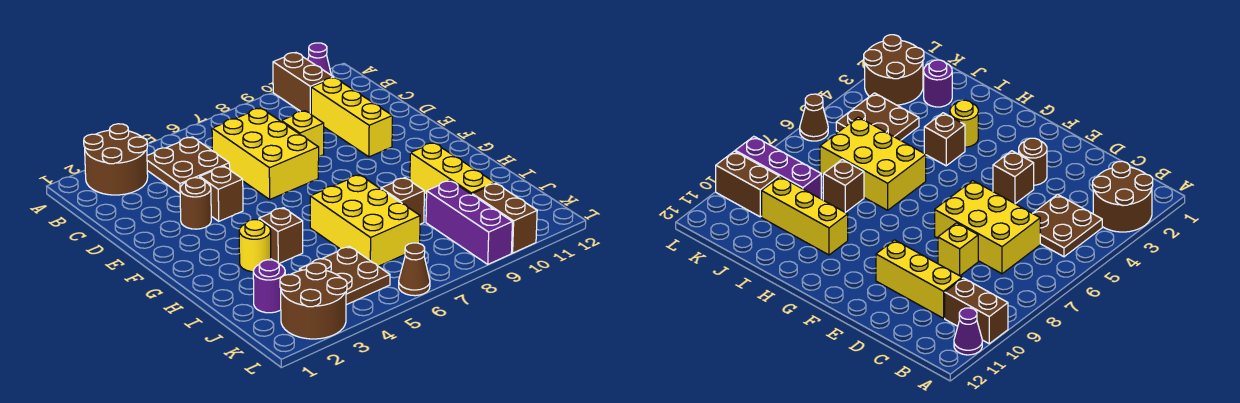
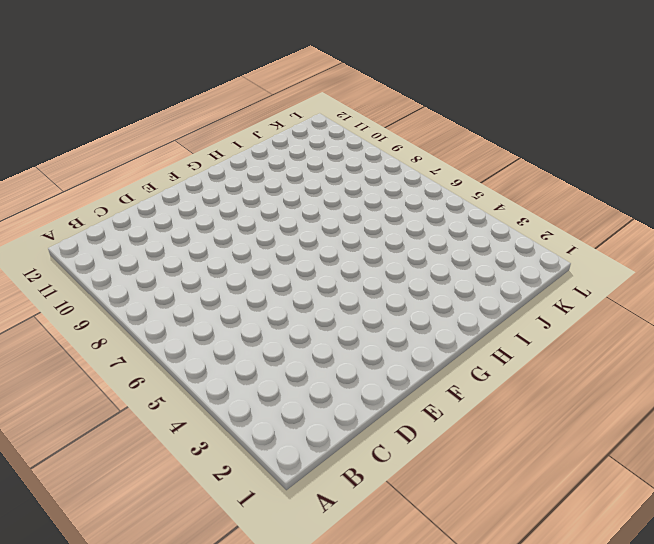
none -> brown round brick A2:B3 level 1
none -> brown brick A10:B10 level 1
none -> purple cone A11 level 1

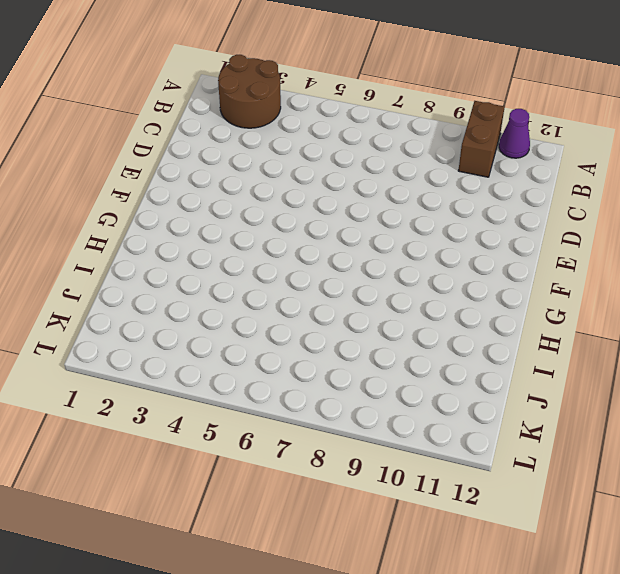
none -> brown plate B4:C5 level 1
none -> yellow brick C6:E7 level 1
none -> yellow brick C10:E10 level 1

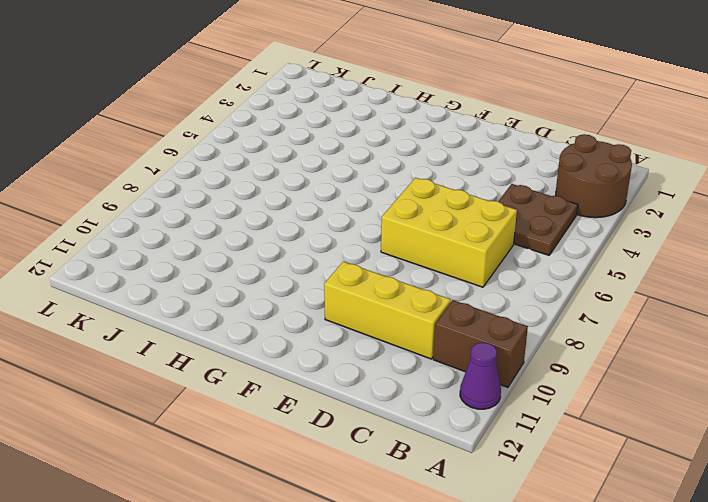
none -> yellow brick D8 level 1
none -> brown round brick E3 level 1
none -> brown brick E4 level 1

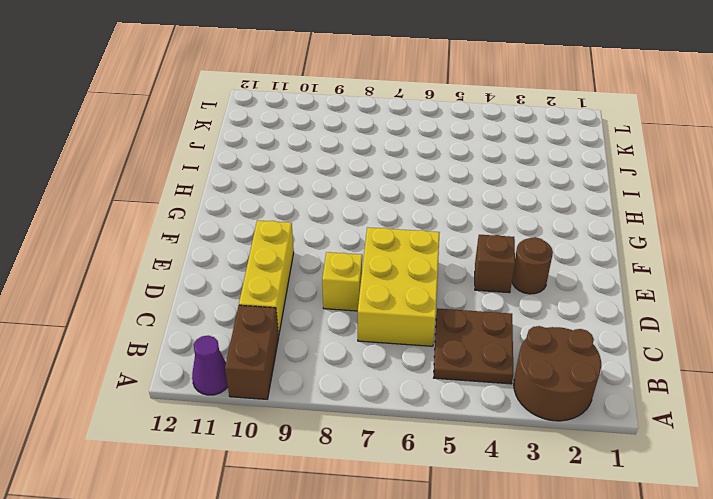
none -> yellow round brick H3 level 1
none -> brown brick H4 level 1
none -> yellow brick H6:J7 level 1

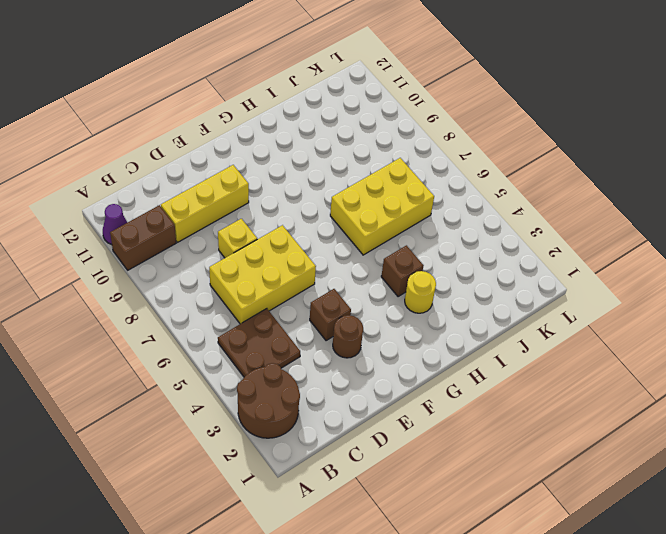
none -> yellow brick H10:J10 level 1
none -> brown brick I8 level 1
none -> purple round brick J2 level 1

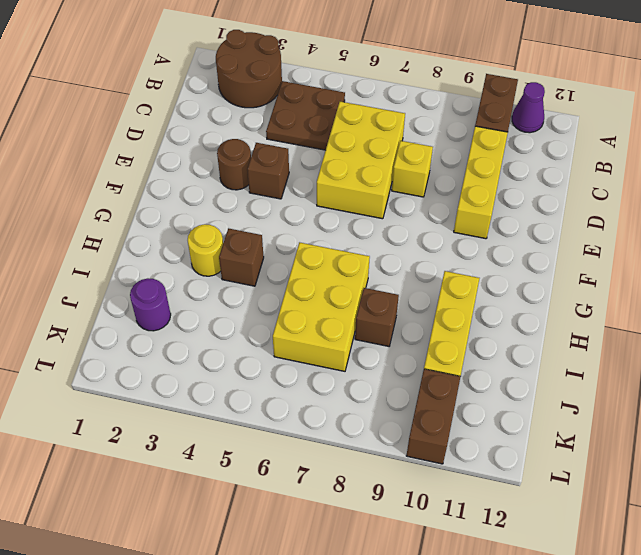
none -> brown plate J4:K5 level 1
none -> purple brick J9:L9 level 1
none -> brown round brick K2:L3 level 1

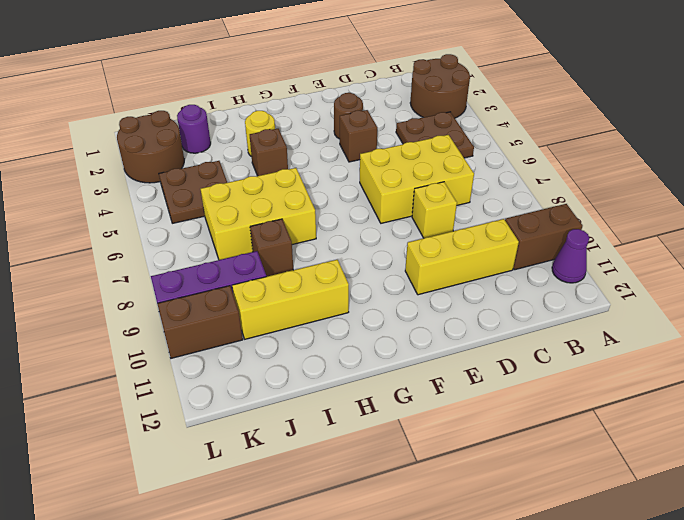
none -> brown cone L6 level 1

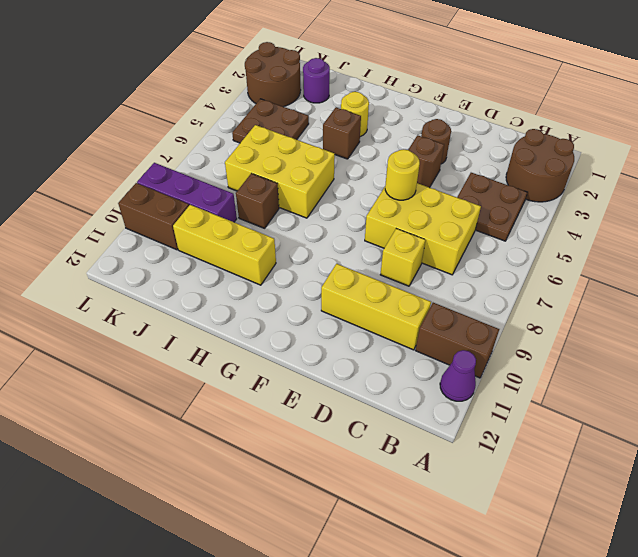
yellow round brick E6 level 2 -> none
none -> brown cone L6 level 1

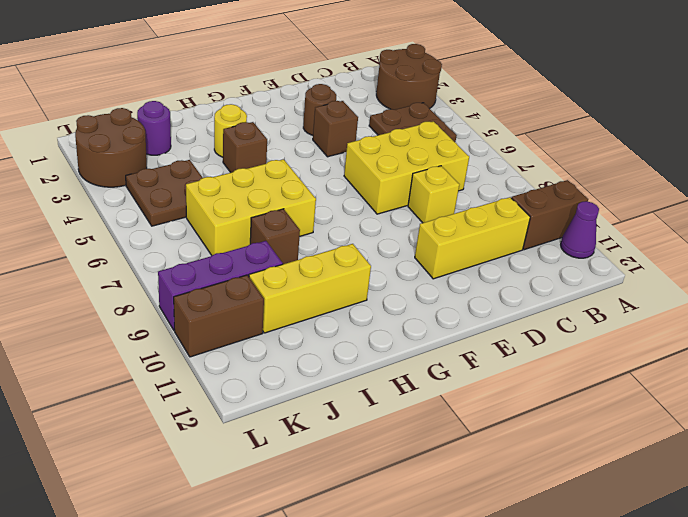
none -> brown cone L6 level 1

